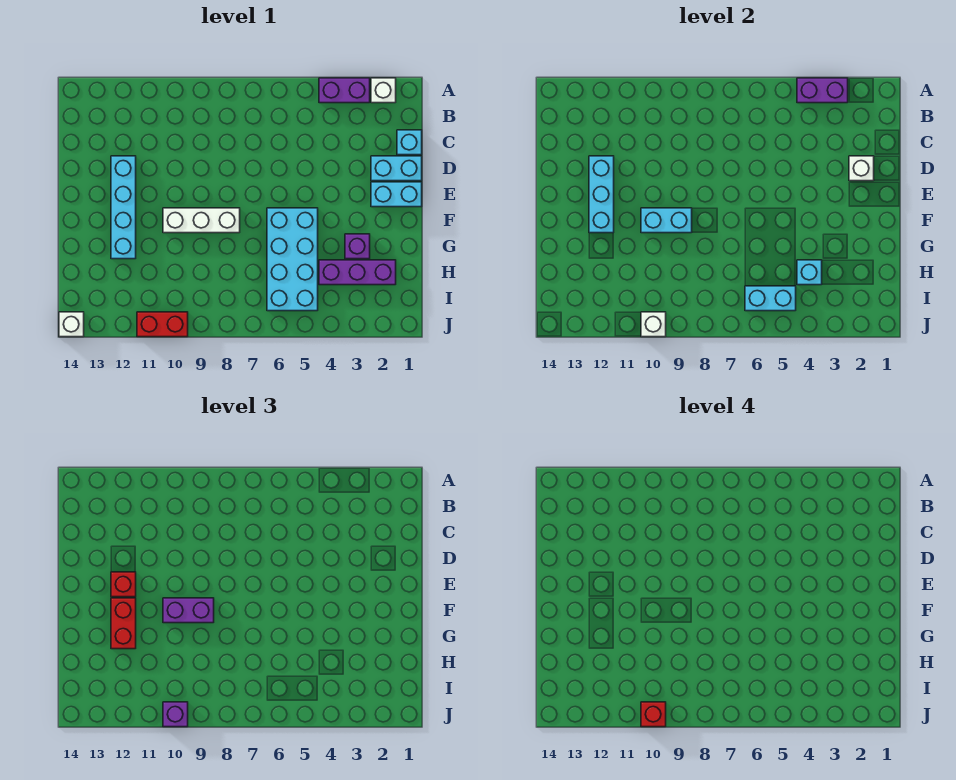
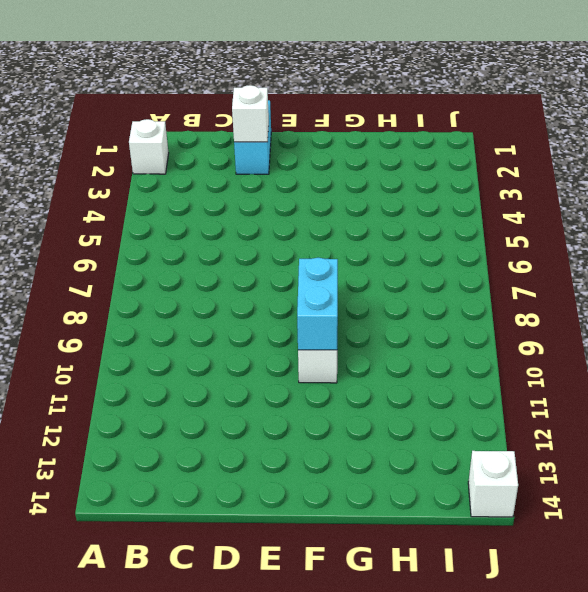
none -> purple brick A3:A4 level 1
none -> cyan brick C1 level 1
none -> cyan brick D12:G12 level 1

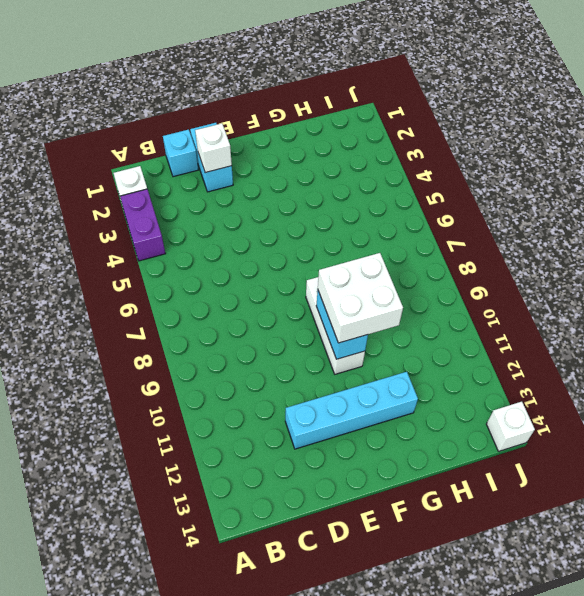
white brick F9:G10 level 3 -> purple brick F9:F10 level 3
none -> cyan brick E1:E2 level 1
none -> cyan brick F5:I6 level 1
none -> purple brick G3 level 1

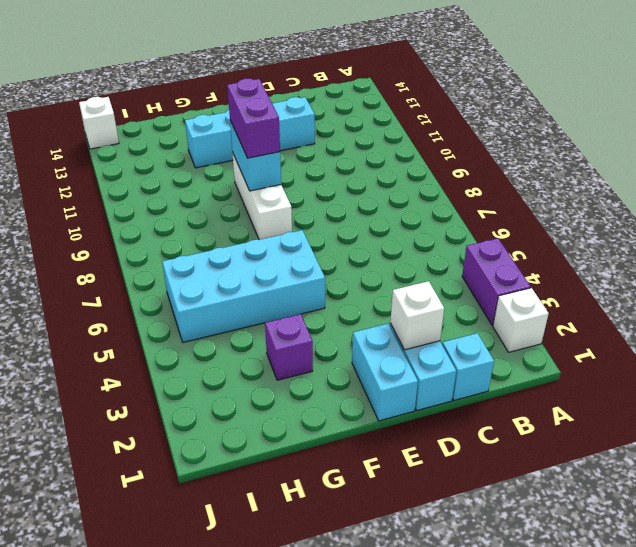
none -> purple brick H2:H4 level 1
none -> red brick J10:J11 level 1
none -> purple brick A3:A4 level 2

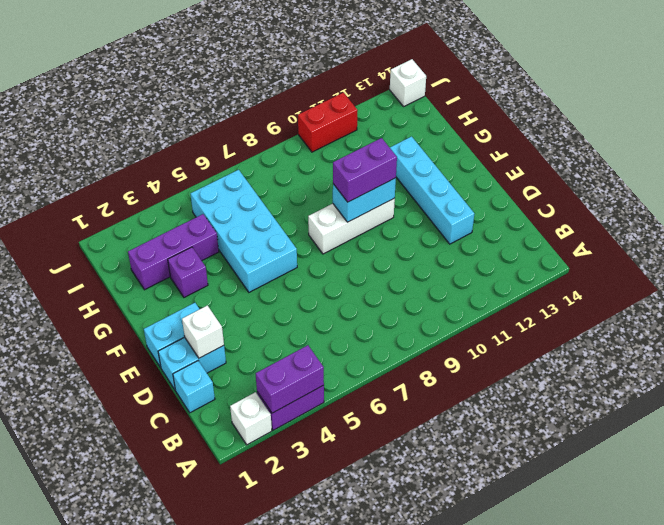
none -> cyan brick D12:F12 level 2
none -> cyan brick H4 level 2
none -> cyan brick I5:I6 level 2

